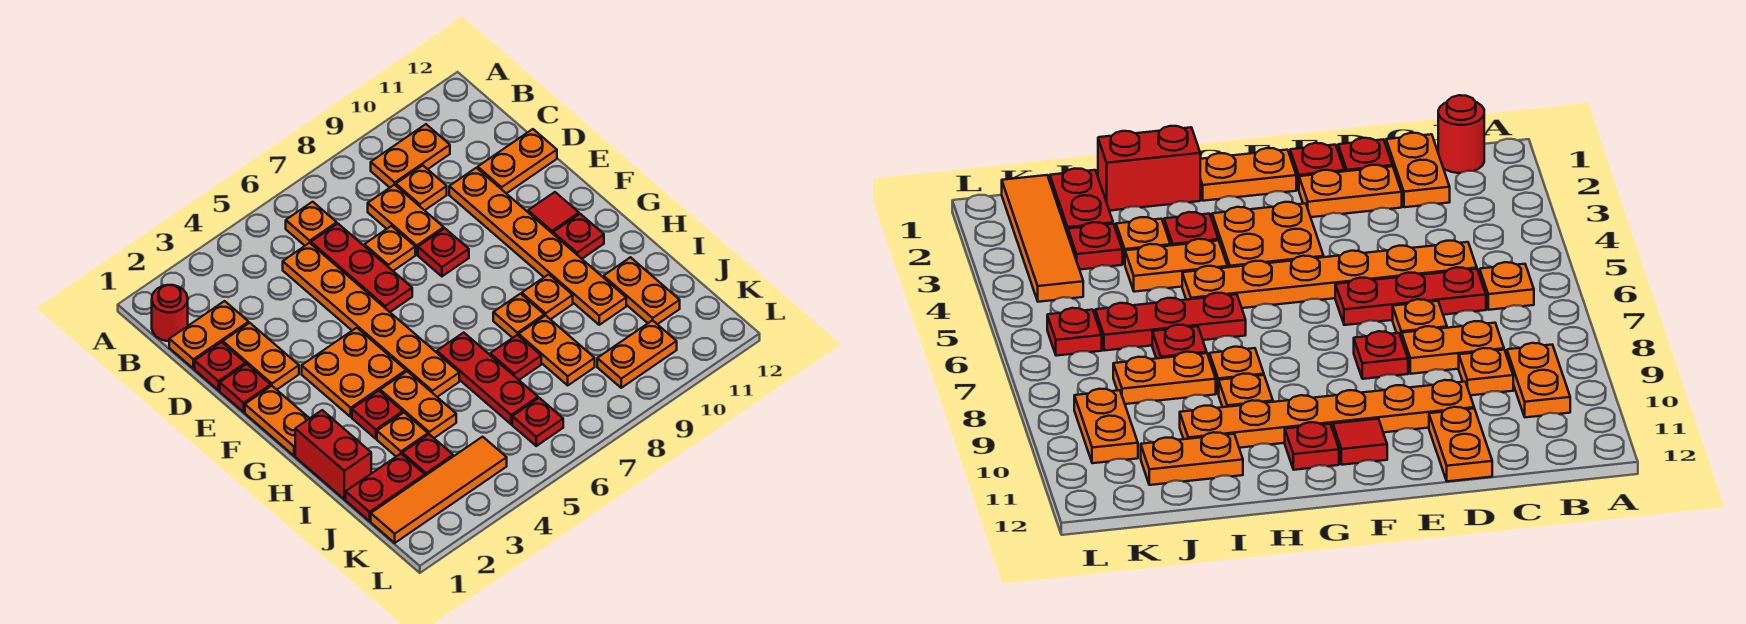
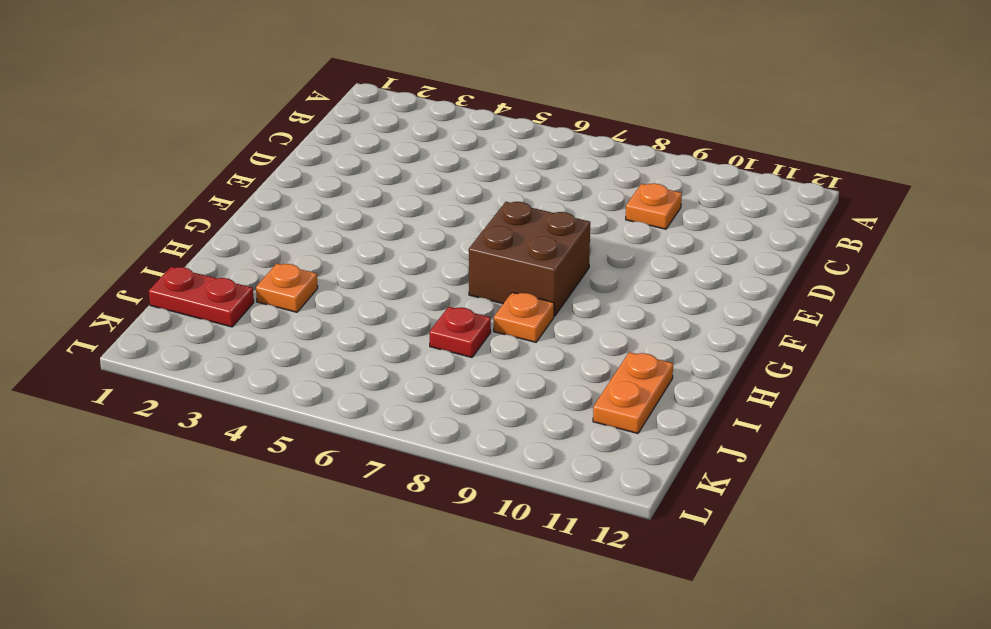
brown brick F7:G8 level 1 -> none
none -> red round brick B1 level 1
none -> orange plate B6 level 1
none -> orange plate B9:B10 level 1
none -> orange plate C1:C2 level 1

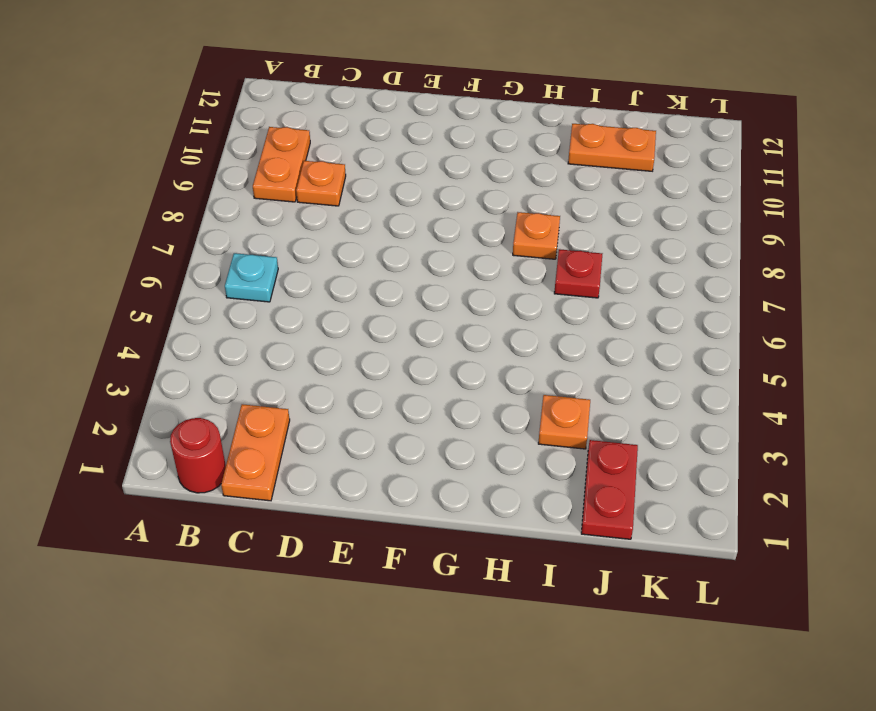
cyan plate B6 level 1 -> orange plate B6 level 1
none -> orange plate C5:H5 level 1
none -> red plate C6:E6 level 1
none -> orange plate C8:D8 level 1
none -> red plate D1 level 1

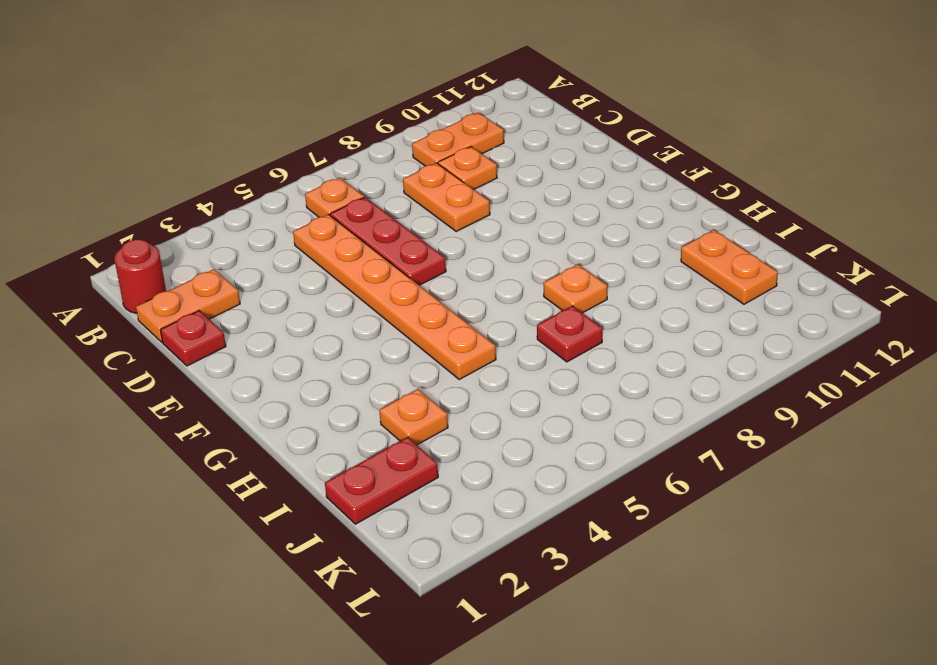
none -> orange plate D2:E2 level 1
none -> orange plate D7 level 1
none -> orange plate D10:I10 level 1
none -> orange plate D11:D12 level 1

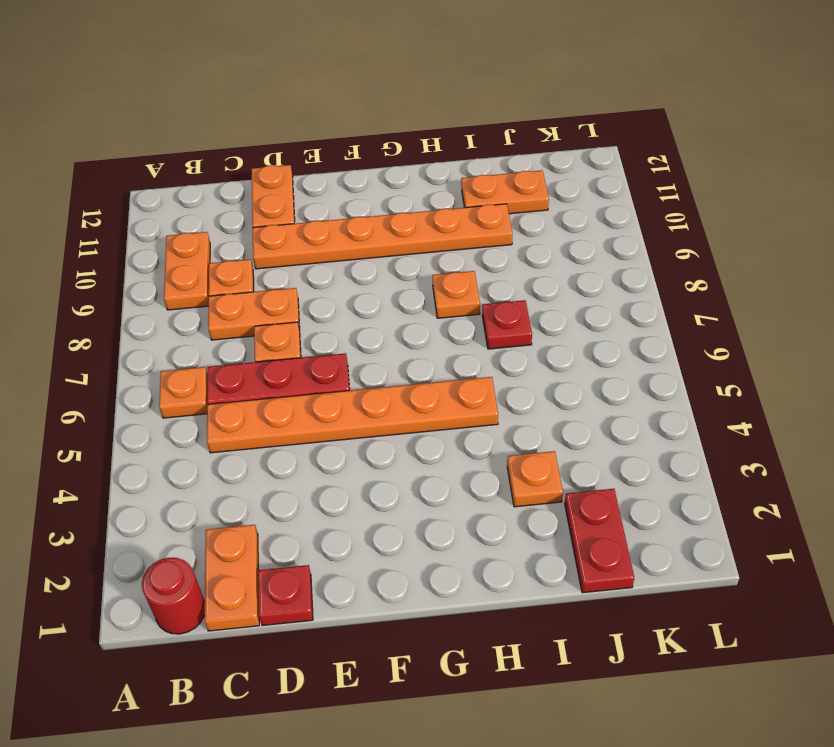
none -> orange plate D2:E2 level 1
none -> red plate E1 level 1
none -> red plate E8 level 1
none -> orange plate F1:G1 level 1

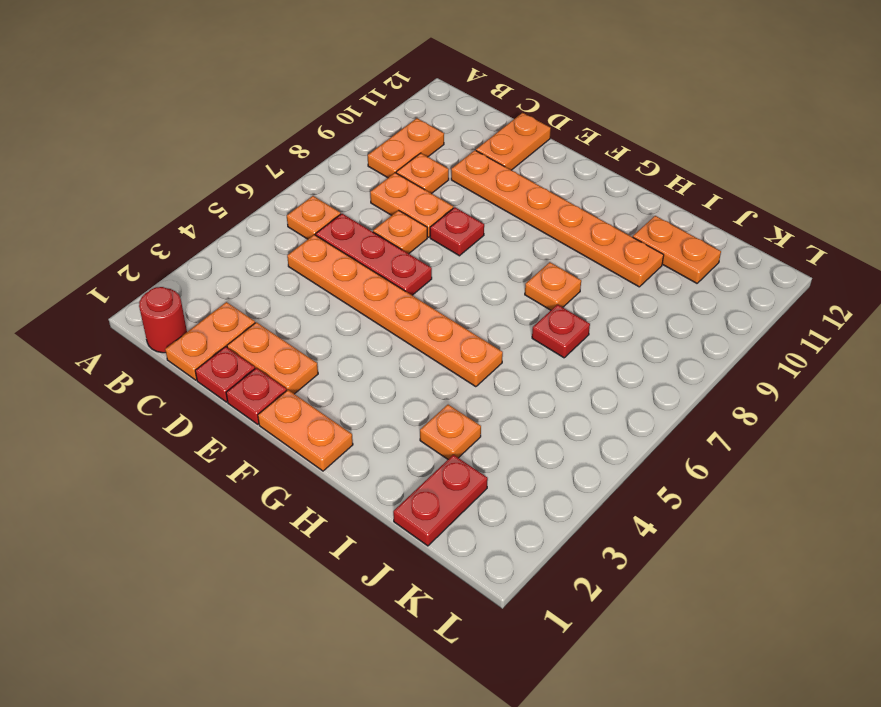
none -> orange plate F3:G4 level 1
none -> red tile F11 level 1
none -> red plate G11 level 1
none -> red brick H1:I1 level 1

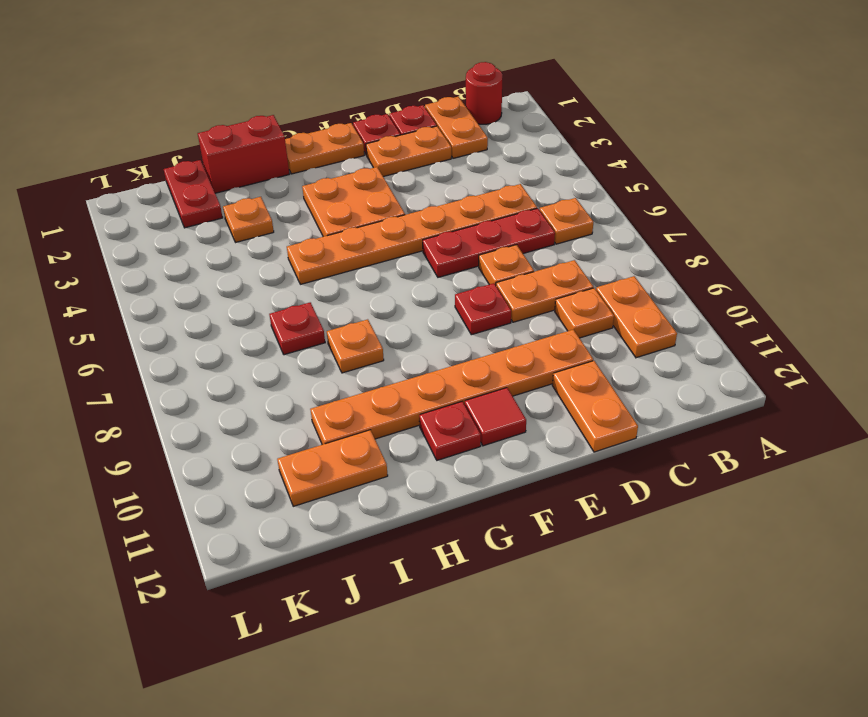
none -> red plate H3 level 1
none -> orange plate H4:I4 level 1
none -> red plate H6:J6 level 1
none -> orange plate H9 level 1

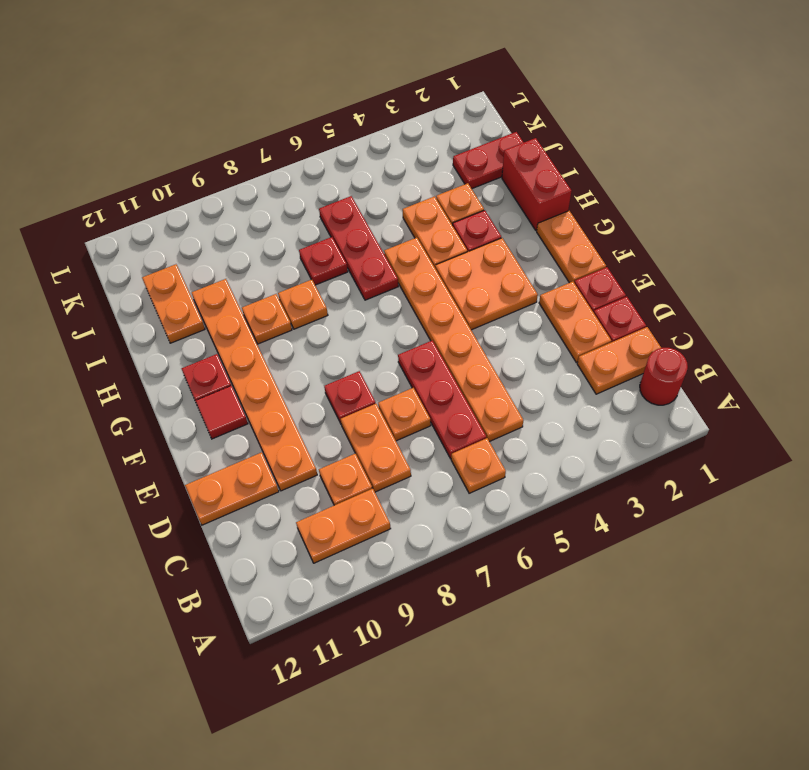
none -> orange plate I8:J8 level 1
none -> red plate J3 level 1
none -> orange tile K1:K4 level 1
none -> red plate K6 level 1

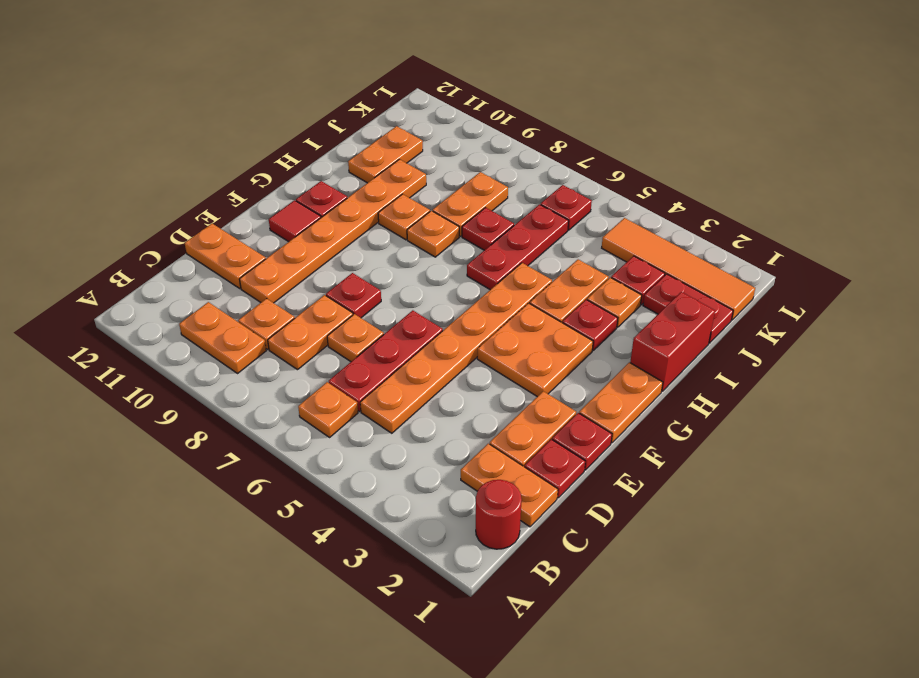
none -> orange plate K9:K10 level 1

